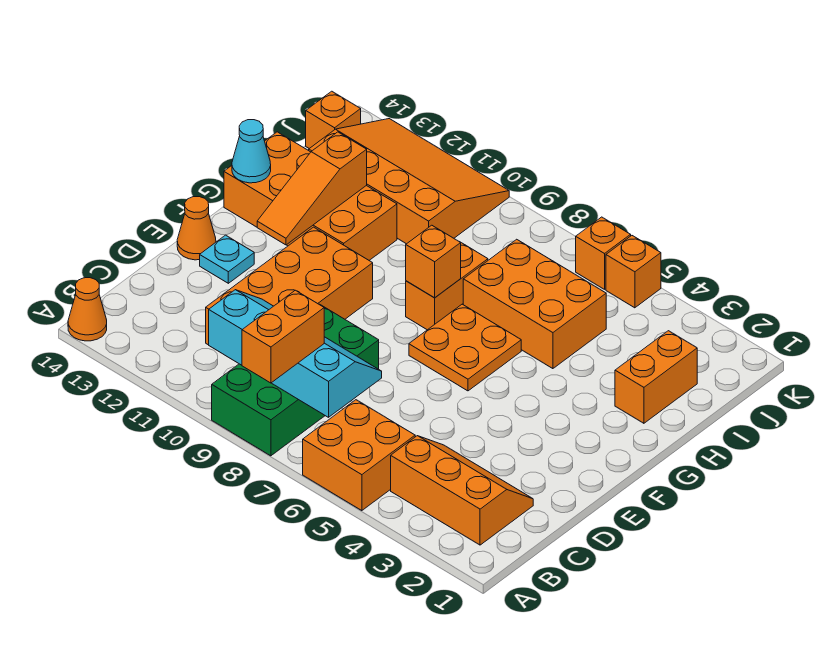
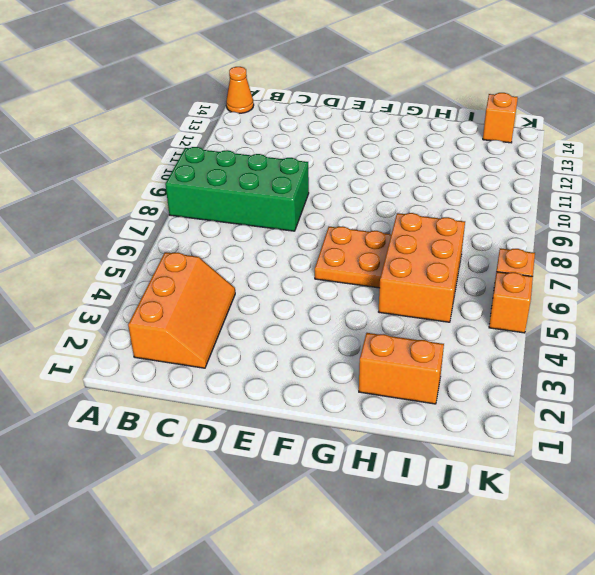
none -> orange brick A5:B6 level 1
none -> orange brick C10:F11 level 1
none -> cyan plate E13 level 1

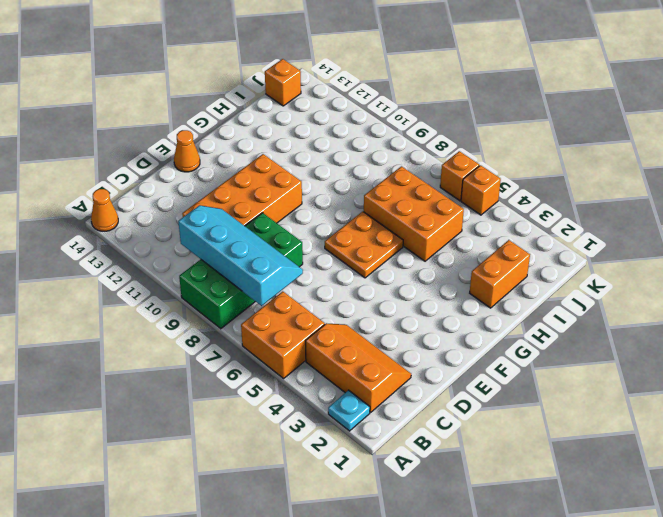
cyan plate A2 level 1 -> cyan plate E13 level 1
none -> orange brick G8:H8 level 1
none -> orange brick G11:H14 level 1
none -> orange slope I10:K13 level 1 top I

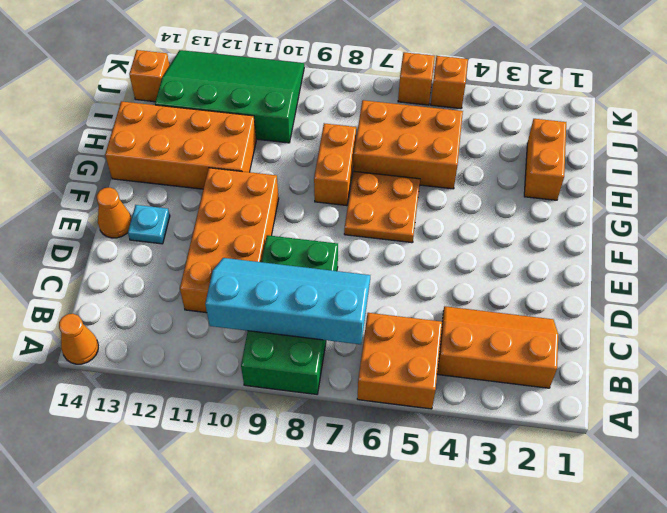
green slope I10:K13 level 1 top I -> orange slope I10:K13 level 1 top I
none -> orange slope F12:H12 level 2 top H
none -> orange brick G8 level 2
none -> cyan cone G14 level 2

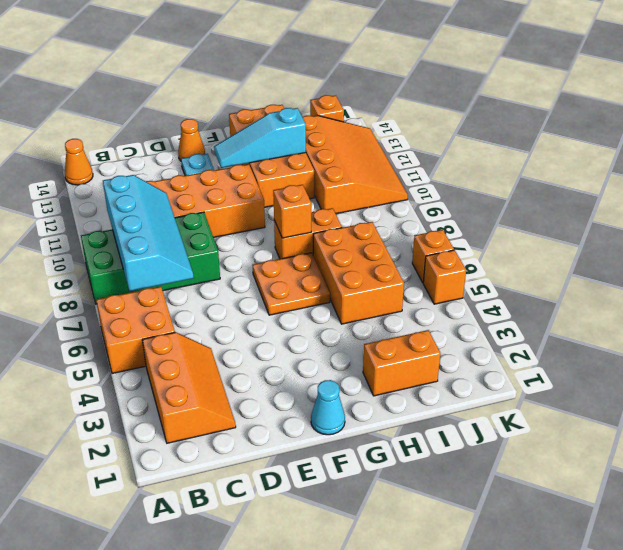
cyan cone F1 level 1 -> cyan cone G14 level 2
cyan slope F12:H12 level 2 top H -> orange slope F12:H12 level 2 top H
none -> orange brick A8:B8 level 3

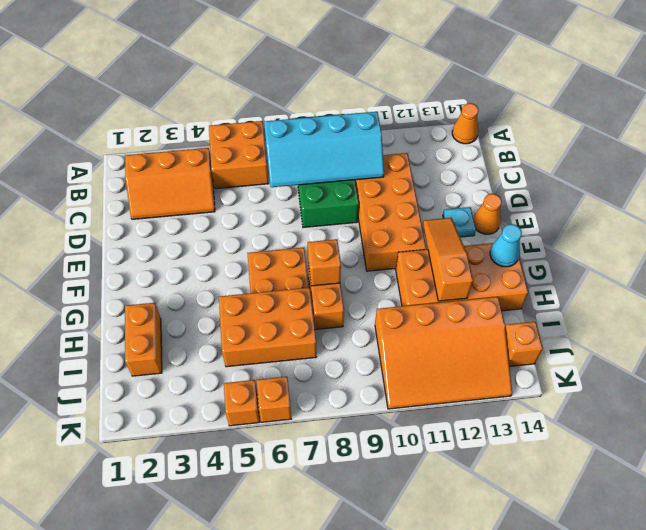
none -> orange brick A8:B8 level 3

